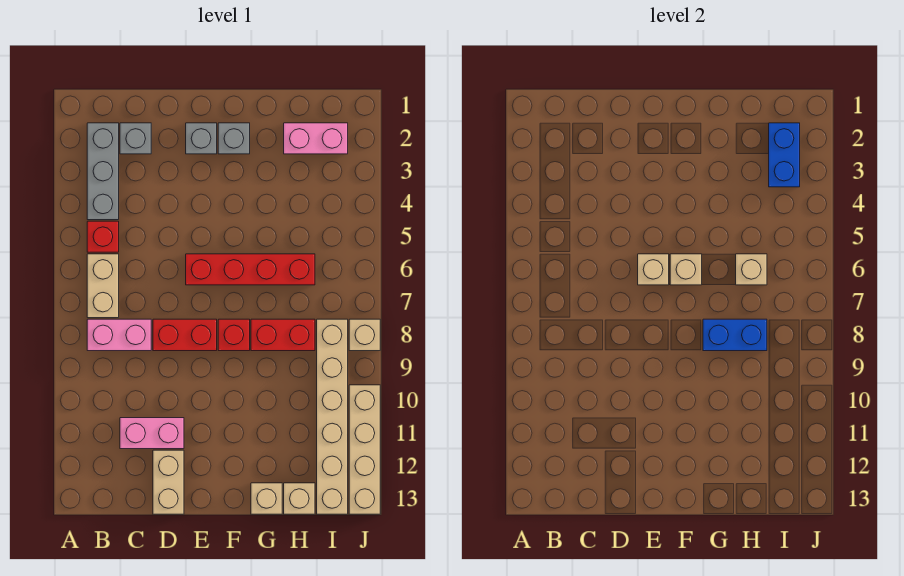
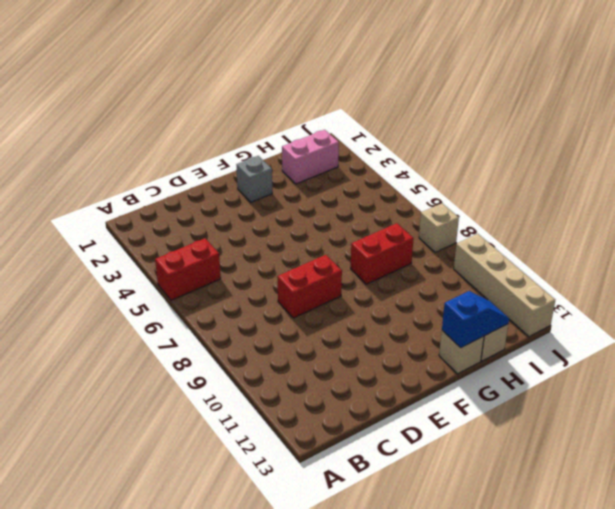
red brick A5:B5 level 1 -> red brick B5 level 1
blue slope G13:H13 level 2 top G -> none
none -> grey brick B2:B4 level 1
none -> tan brick B6:B7 level 1
none -> pink brick B8:C8 level 1

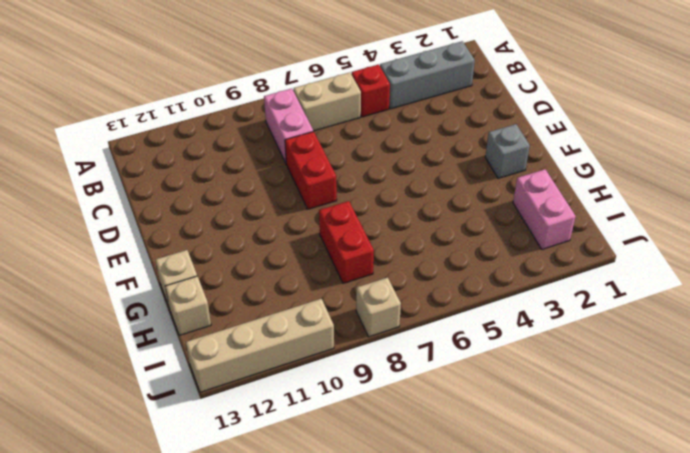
none -> grey brick C2 level 1
none -> pink brick C11:D11 level 1
none -> tan brick D12:D13 level 1

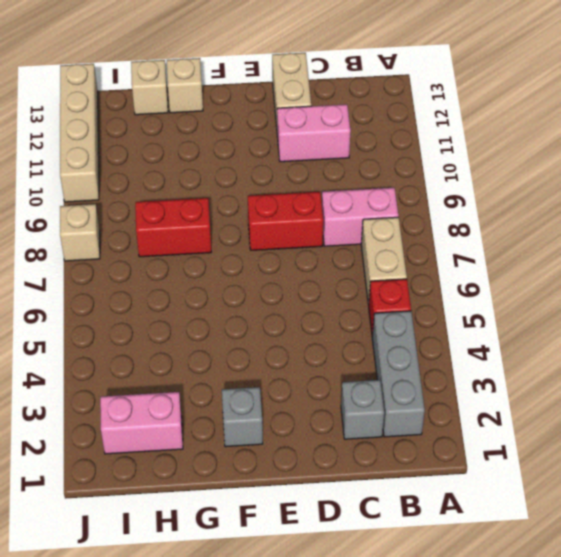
none -> grey brick E2 level 1
none -> red brick E6:H6 level 1
none -> red brick F8 level 1

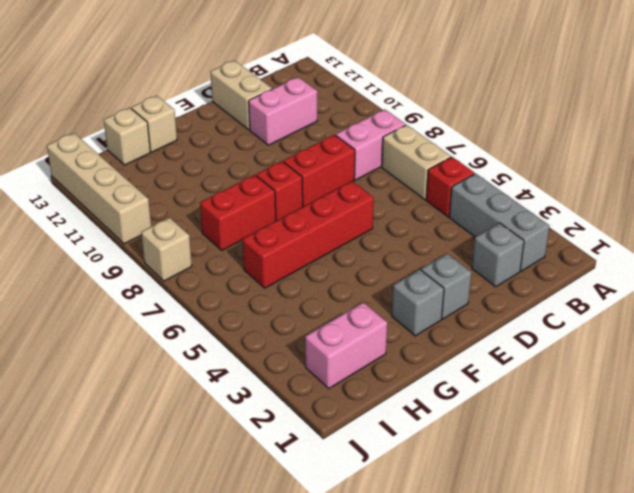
none -> tan brick I8:I13 level 1
none -> tan brick E6 level 2
none -> tan brick F6 level 2

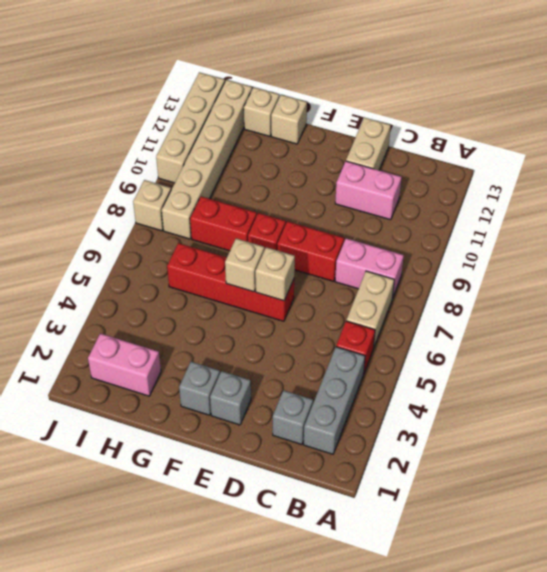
none -> blue brick G8:H8 level 2
none -> tan brick H6 level 2
none -> blue brick I2:I3 level 2

